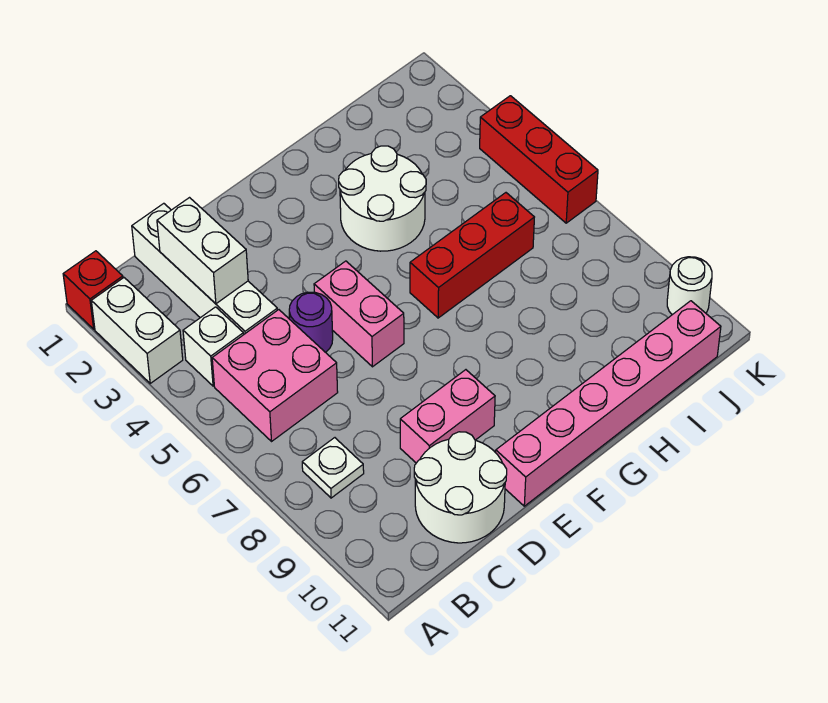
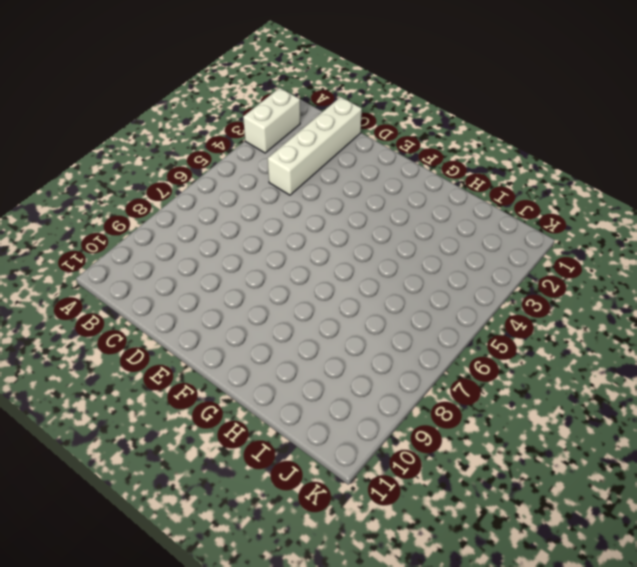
none -> red brick A1 level 1
none -> white brick B4 level 1
none -> pink brick B5:C6 level 1

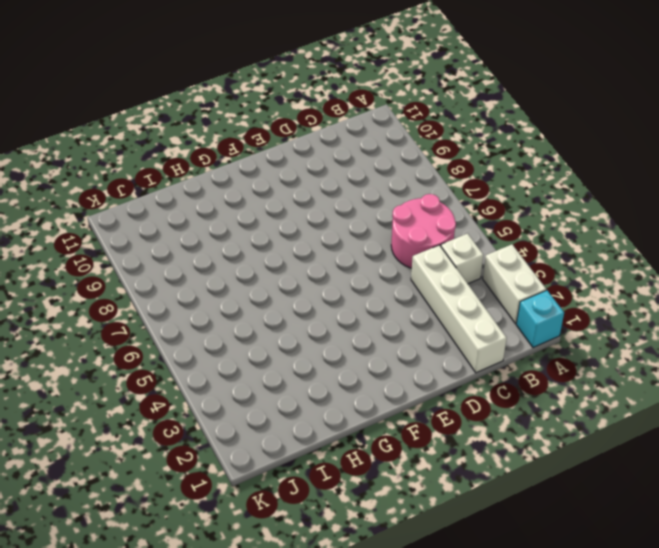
cyan brick A1 level 1 -> red brick A1 level 1
pink round brick B5:C6 level 1 -> pink brick B5:C6 level 1
none -> white plate B8 level 1
none -> white round brick C10:D11 level 1
none -> purple round brick D5 level 1

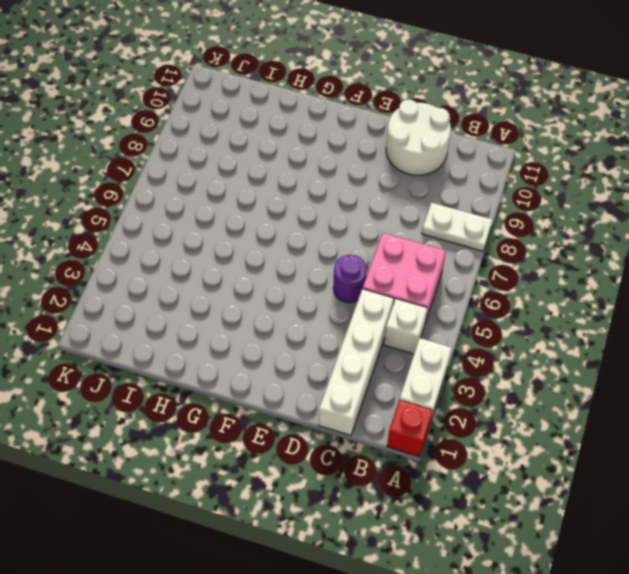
white plate A8:B8 level 1 -> white plate B8 level 1
none -> pink brick D9:E9 level 1
none -> pink brick E5:E6 level 1
none -> pink brick E11:J11 level 1

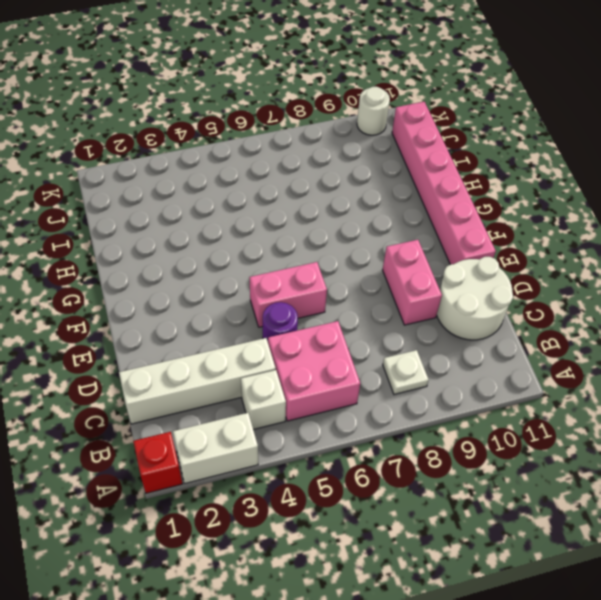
none -> white round brick G3:H4 level 1
none -> red brick G6:I6 level 1
none -> red brick K4:K6 level 1

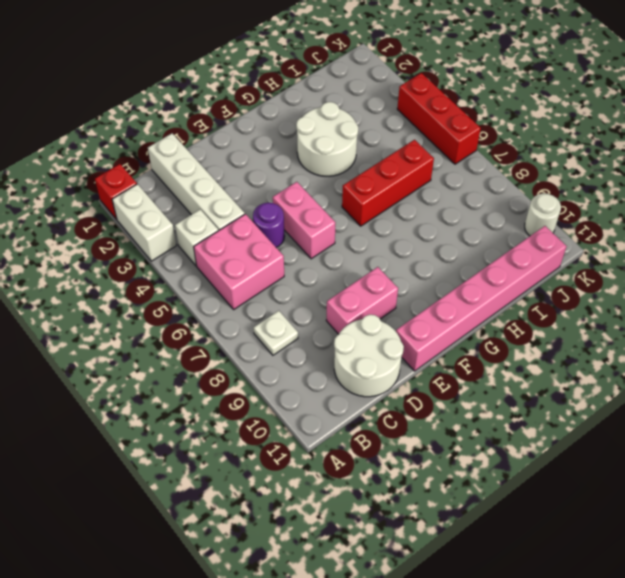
none -> white brick C2:C3 level 2

